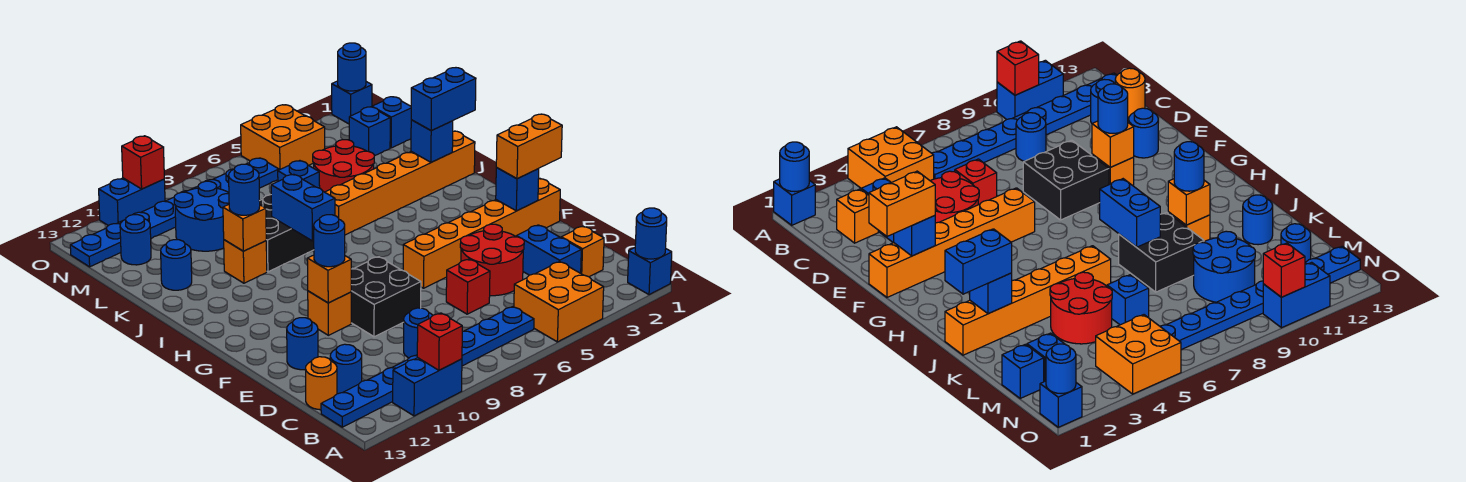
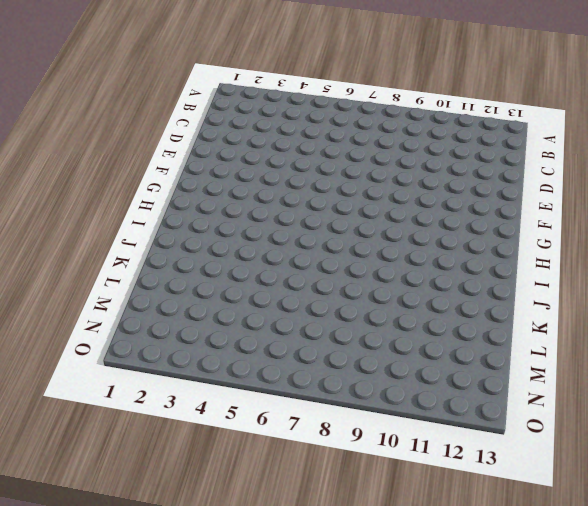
none -> blue brick A1 level 1
none -> orange brick A4:B5 level 1
none -> blue brick A10:A11 level 1
none -> blue plate B6:B13 level 1

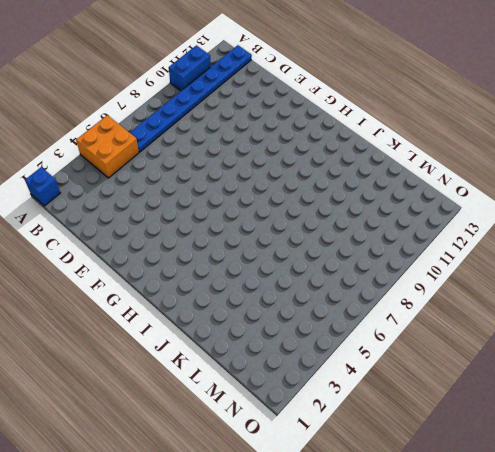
none -> orange brick C2 level 1
none -> blue brick C3:D3 level 1
none -> blue round brick C9 level 1
none -> blue round brick C12 level 1

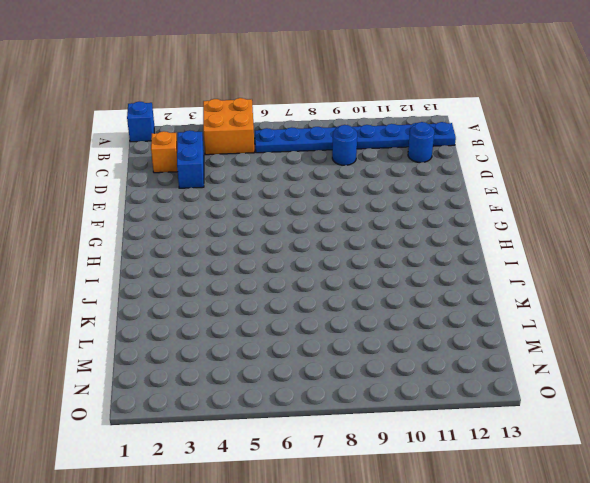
none -> blue brick A10:A11 level 1
none -> orange round brick C13 level 1
none -> red round brick D4:E5 level 1
none -> red brick D6 level 1

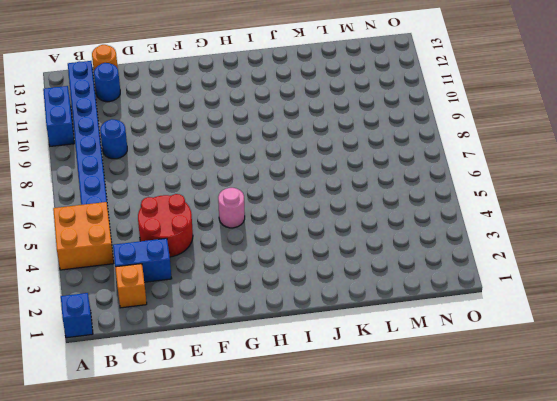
pink round brick G5 level 1 -> none
none -> red brick D6 level 1
none -> black brick E8:F9 level 1
none -> blue round brick E12 level 1
none -> orange brick F1:F6 level 1

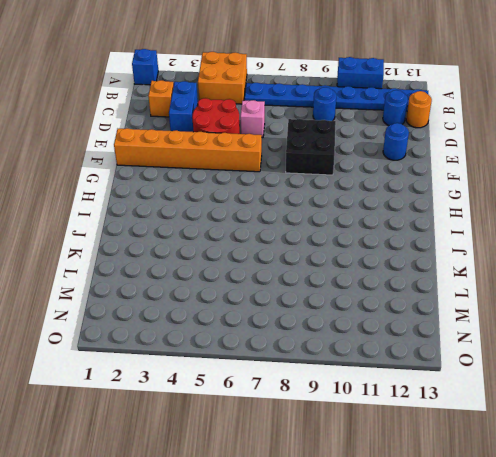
pink brick D6 level 1 -> red brick D6 level 1
none -> orange brick F10 level 1
none -> orange brick J1:J6 level 1
none -> black brick J8:K9 level 1
none -> orange brick J10 level 1

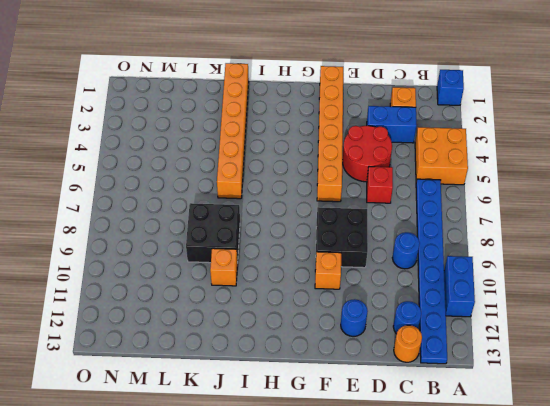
none -> red round brick K4:L5 level 1
none -> blue round brick K12 level 1
none -> blue brick L6 level 1
none -> blue round brick L9:M10 level 1

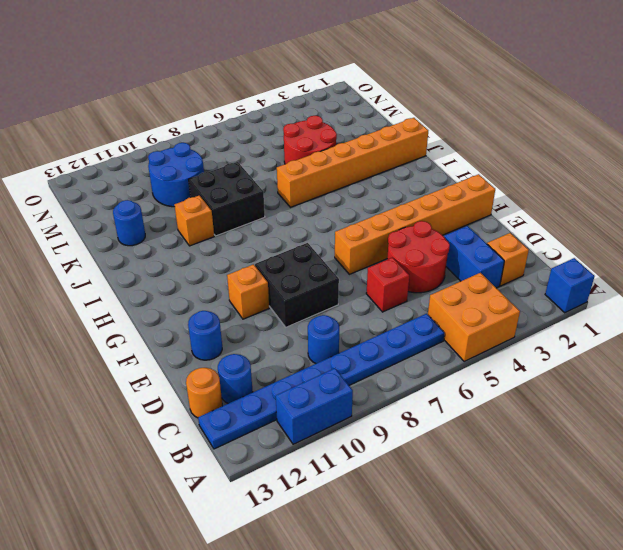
none -> blue brick L6 level 1
none -> blue brick M1 level 1
none -> blue brick M2 level 1
none -> blue round brick M12 level 1

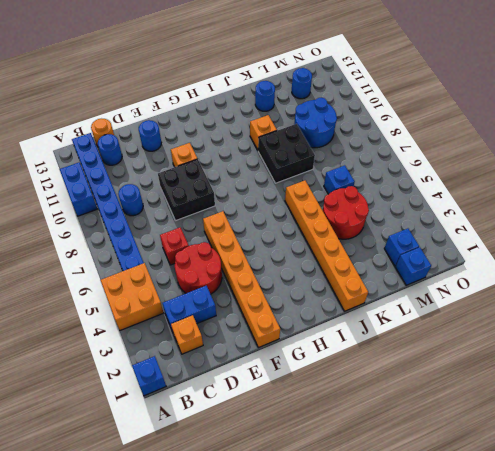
none -> orange brick N4:O5 level 1
none -> blue plate N6:N13 level 1
none -> blue brick O1 level 1
none -> blue brick O10:O11 level 1

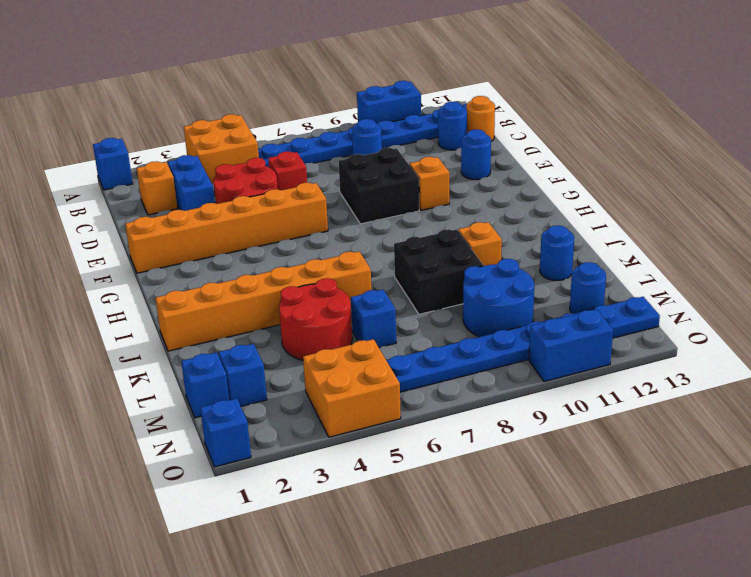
none -> blue round brick A1 level 2
none -> red brick A10 level 2
none -> blue brick F2 level 2
none -> orange brick F10 level 2

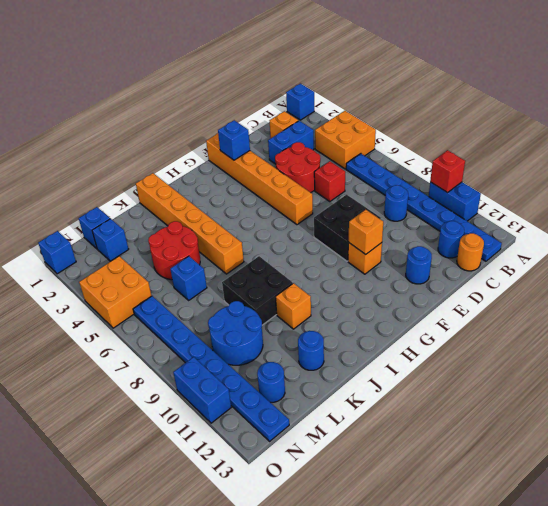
none -> blue round brick A1 level 2
none -> blue brick I8:J8 level 2
none -> blue brick J2 level 2
none -> orange brick J10 level 2

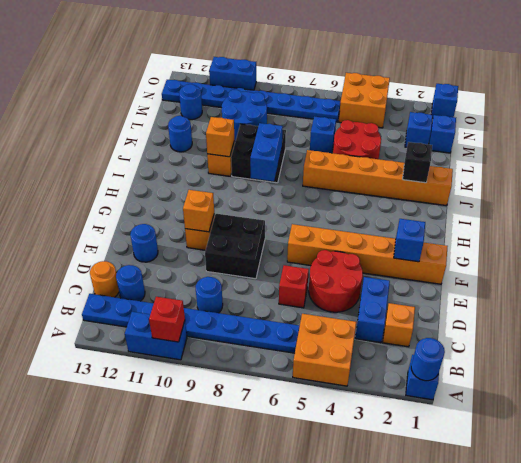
black brick J2 level 2 -> blue brick J2 level 2
none -> blue round brick O1 level 2
none -> red brick O10 level 2
none -> orange brick F1:F2 level 3
none -> blue round brick F10 level 3

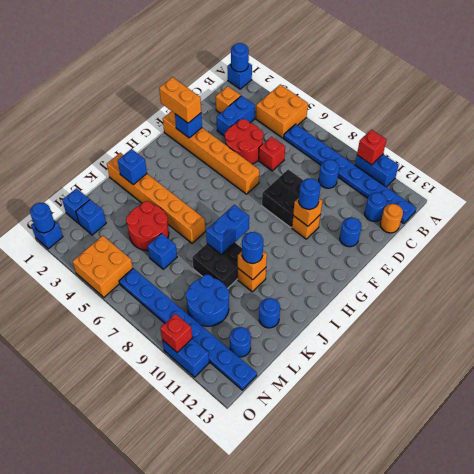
none -> blue brick J1:J2 level 3

